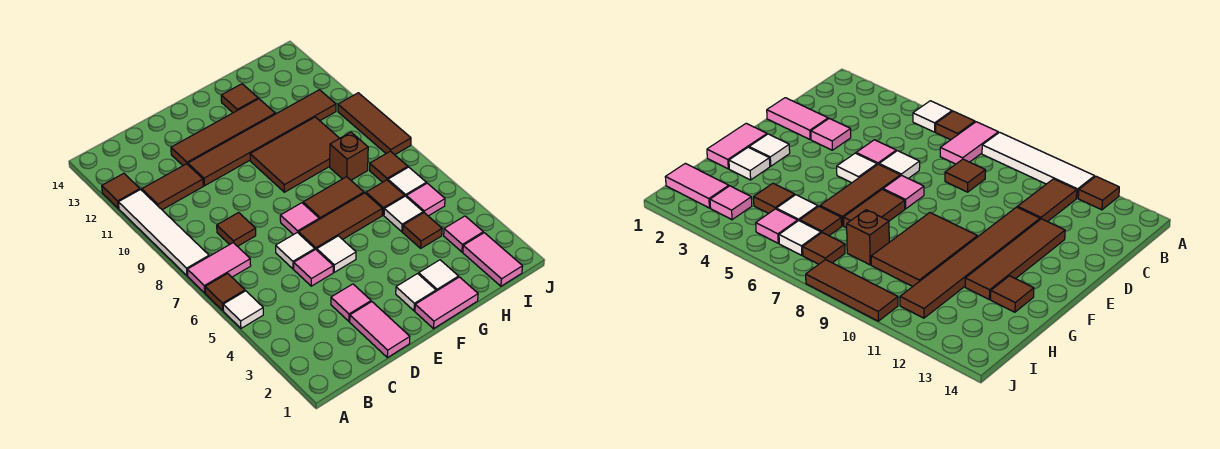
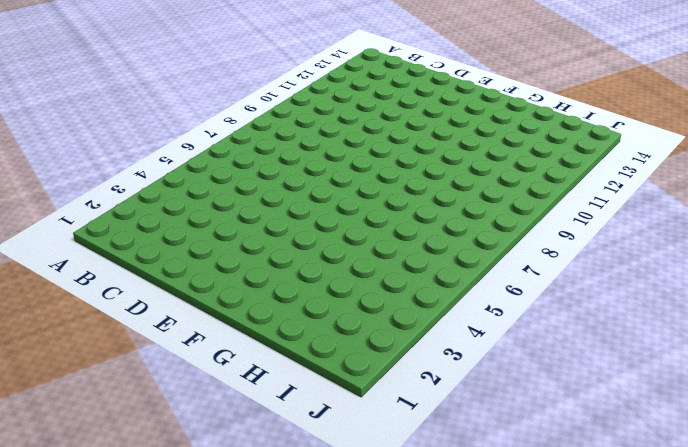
none -> white tile A5 level 1
none -> brown tile A6 level 1
none -> pink tile A7:B7 level 1
none -> white tile A8:A11 level 1

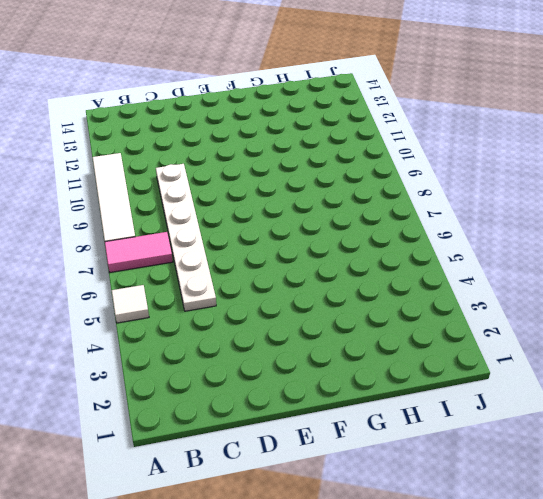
white plate C5:C10 level 1 -> brown tile C8 level 1
none -> brown tile A6 level 1
none -> brown tile A12 level 1
none -> brown tile B11:C11 level 1
none -> pink tile D1:D2 level 1

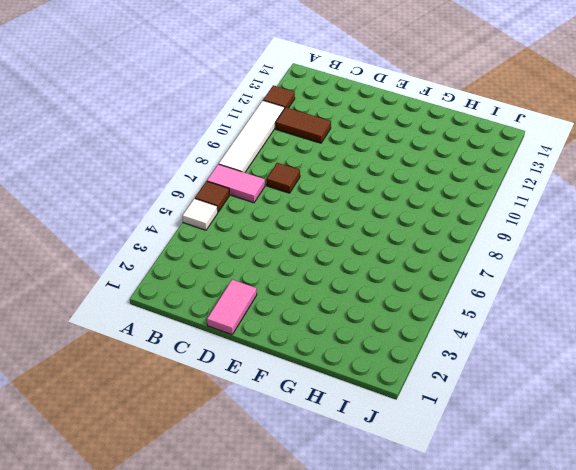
none -> pink tile D3 level 1
none -> pink tile D5 level 1
none -> white tile D6 level 1
none -> brown tile D11:I11 level 1

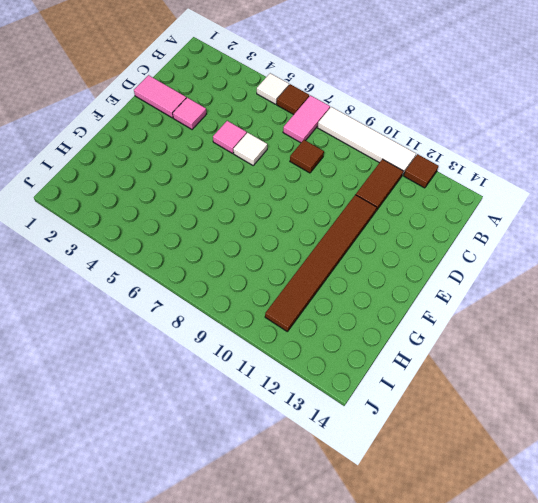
none -> brown tile D12:G12 level 1
none -> white tile E5 level 1
none -> brown tile E6:G6 level 1
none -> pink tile E7 level 1

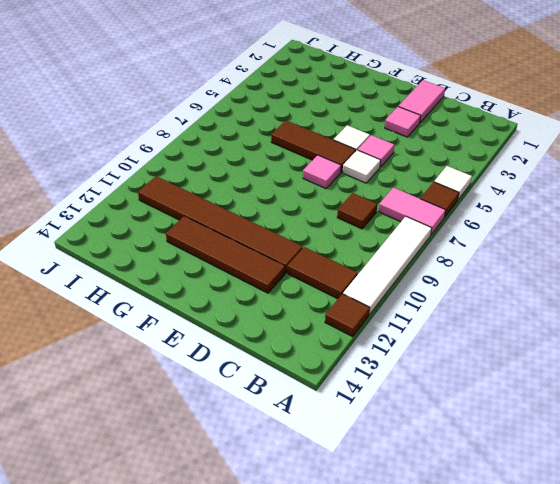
none -> pink tile F1:G1 level 1
none -> white tile F2 level 1
none -> brown tile F7:G7 level 1
none -> brown tile F9:H10 level 1

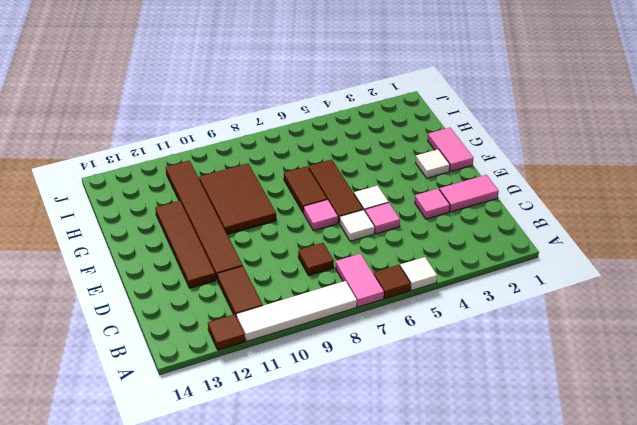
none -> white tile G2 level 1
none -> brown tile G13 level 1
none -> brown tile H4 level 1
none -> white tile H5 level 1

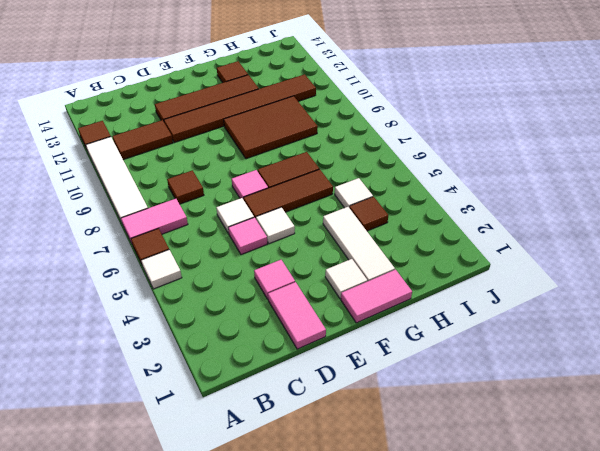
white tile G2:G4 level 1 -> white tile G2 level 1
none -> brown tile H6 level 1
none -> brown brick H8 level 1
none -> pink tile I1:I2 level 1
none -> pink tile I3 level 1

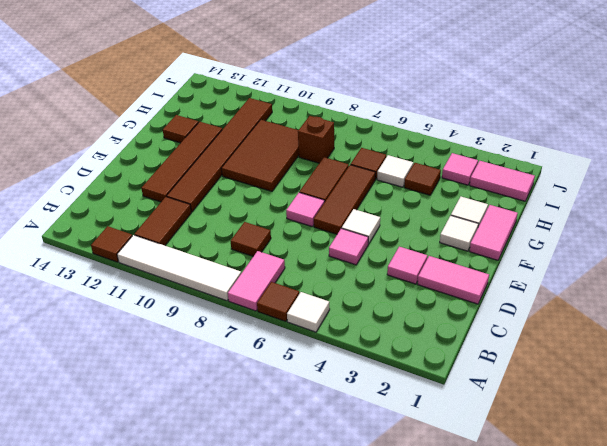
none -> white tile D6 level 1
none -> pink tile I5 level 1
none -> white tile I6 level 1
none -> brown tile I7 level 1

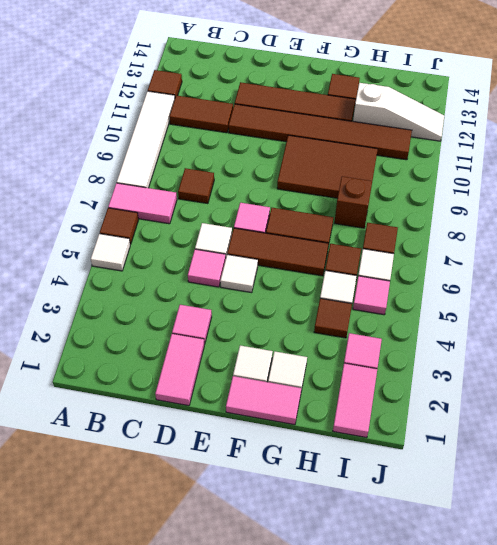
white slope H12:J12 level 1 top H -> none
none -> brown tile J8:J10 level 1

